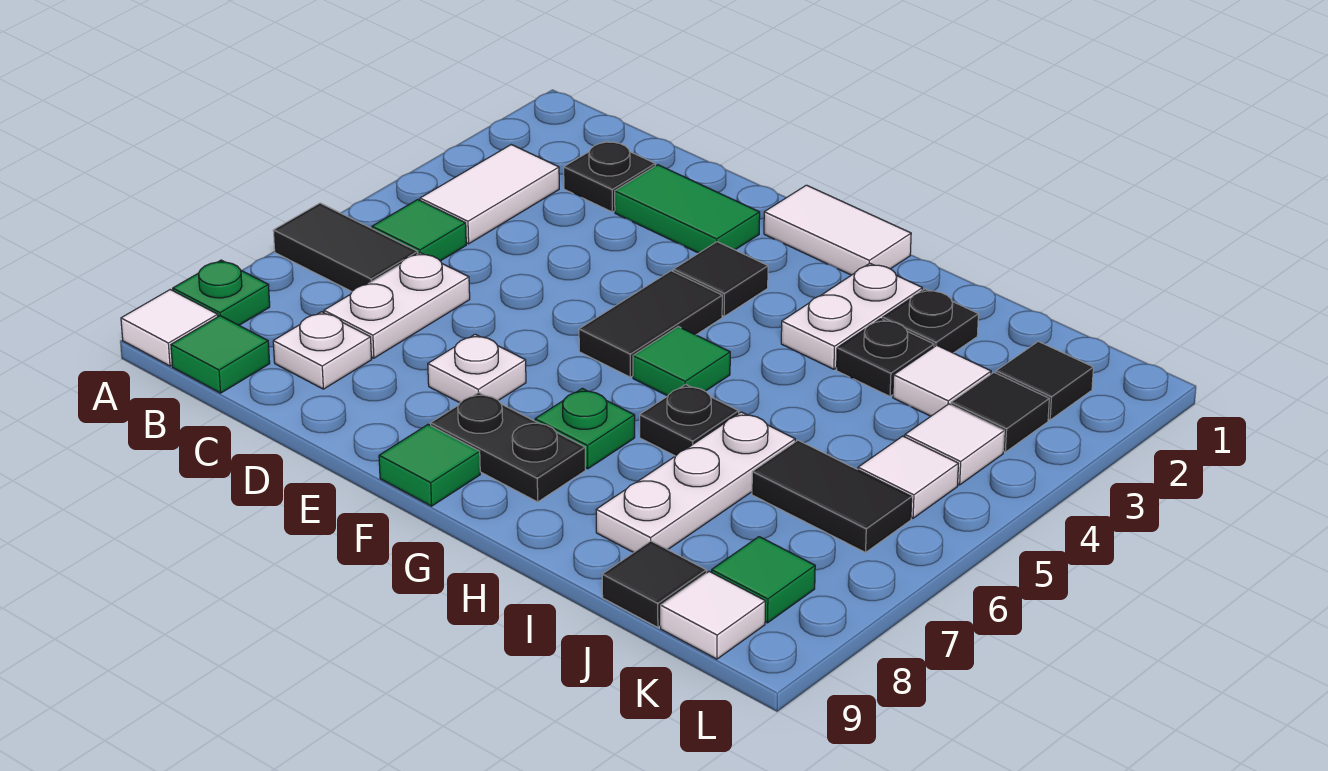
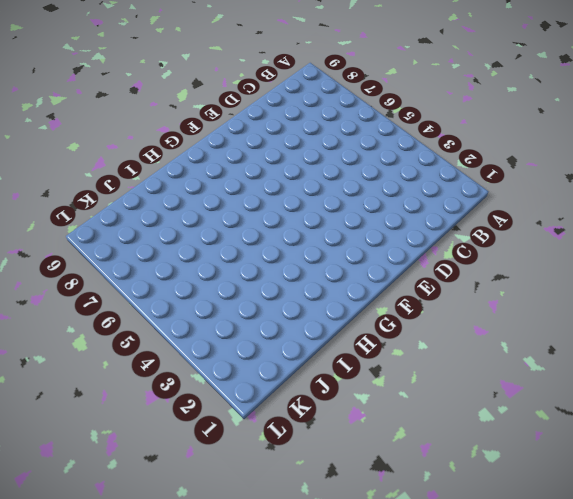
none -> black tile A6:B6 level 1
none -> green plate A8 level 1
none -> white tile A9 level 1
none -> white tile B3:B4 level 1

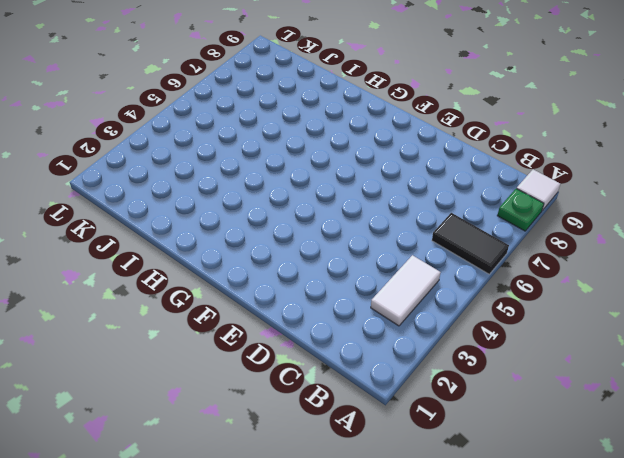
none -> green tile B5 level 1
none -> green tile B9 level 1
none -> black plate C2 level 1
none -> white plate C6:C7 level 1

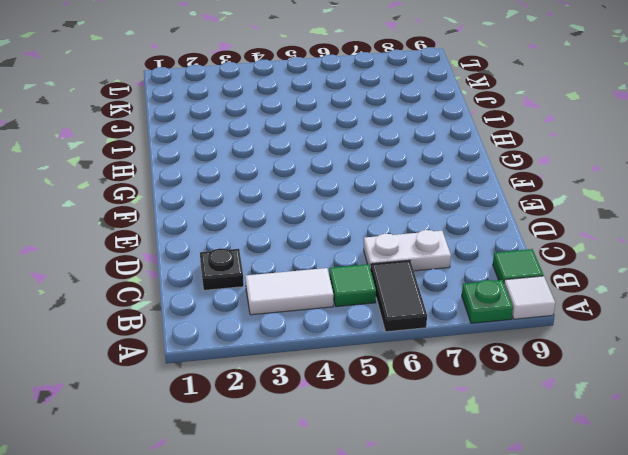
none -> white plate C8 level 1
none -> green tile D2:E2 level 1
none -> white plate E7 level 1
none -> white tile F1:G1 level 1

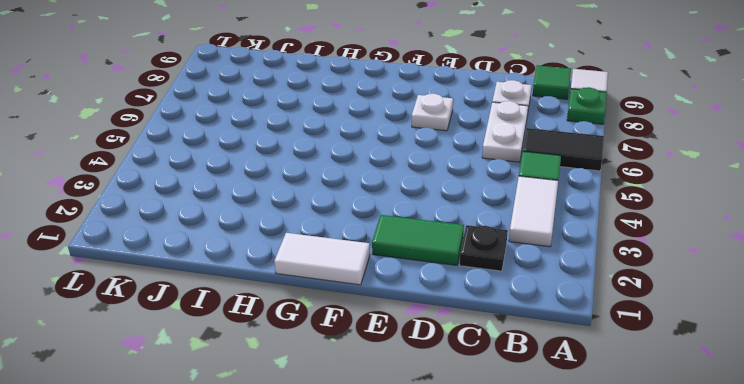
none -> black tile F3 level 1
none -> black tile F4:F5 level 1
none -> black plate F8:G8 level 1
none -> green tile F9 level 1

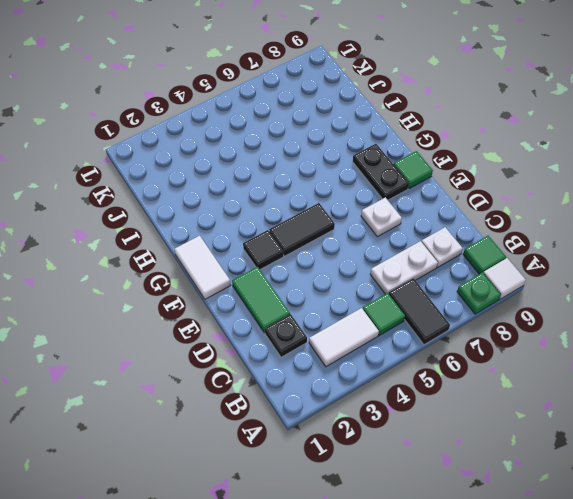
none -> green tile G5 level 1
none -> green plate G7 level 1
none -> white plate H2:H3 level 1
none -> black plate H6 level 1

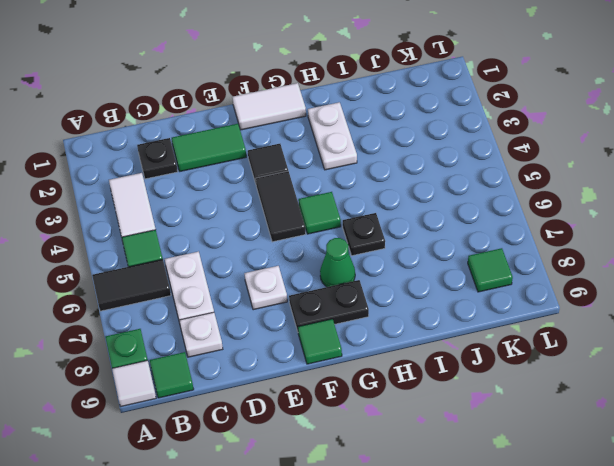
green cone G7 level 1 -> green plate G7 level 1
none -> black plate I2 level 1
none -> black plate I3 level 1
none -> white plate I6:I8 level 1
none -> white tile J3 level 1

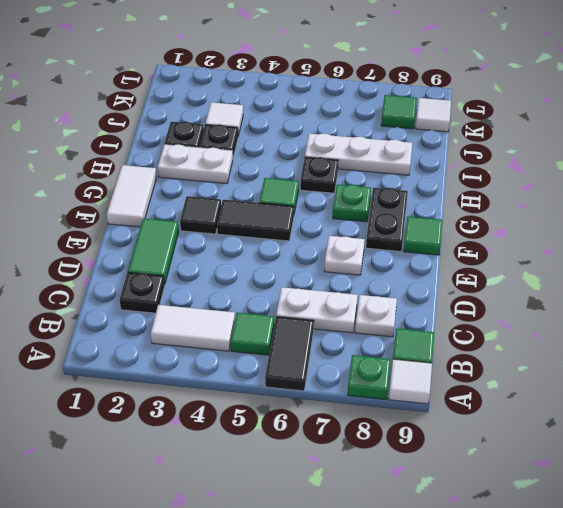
none -> black tile J6:K6 level 1
none -> black tile J9 level 1
none -> black tile K2 level 1
none -> black tile K3 level 1

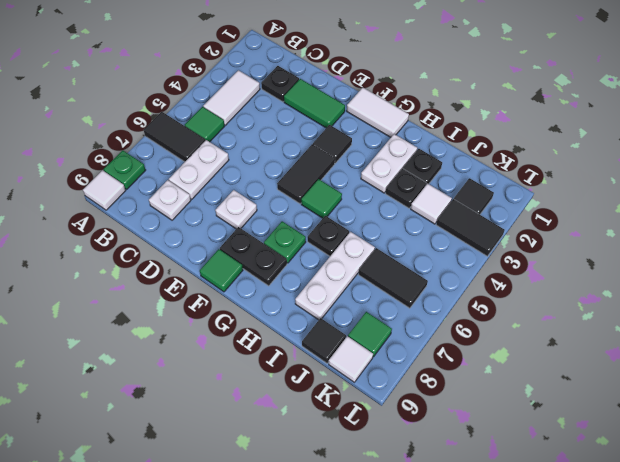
black tile K3:L3 level 1 -> black tile K3 level 1
none -> green tile B9 level 1
none -> white tile K4 level 1
none -> white tile K5 level 1

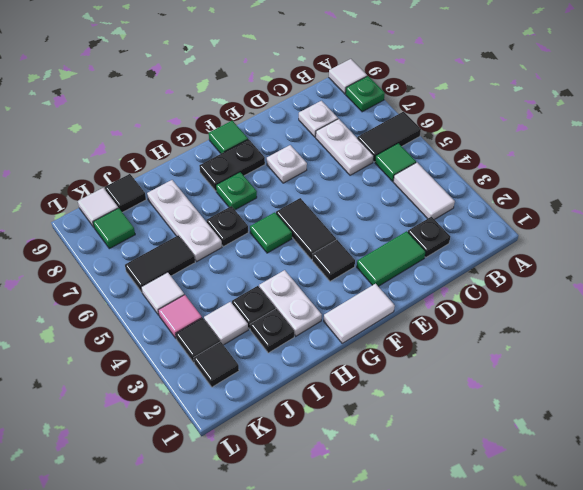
pink tile K4 level 1 -> white tile K4 level 1
none -> green tile B9 level 1

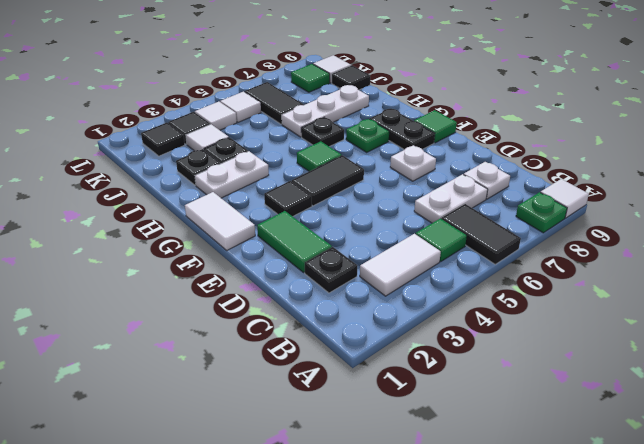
none -> green tile B9 level 1

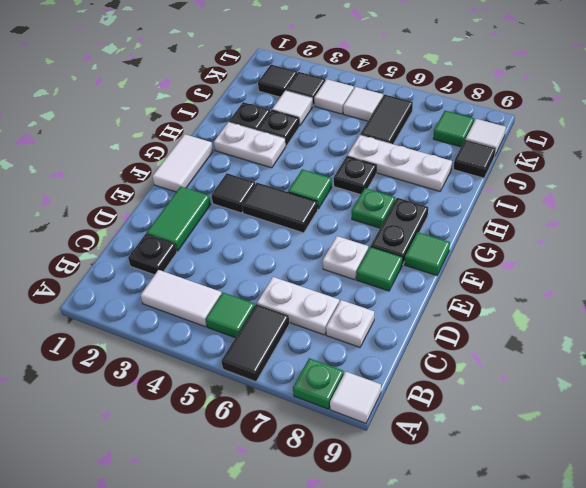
green tile E8 level 1 -> green tile B9 level 1

